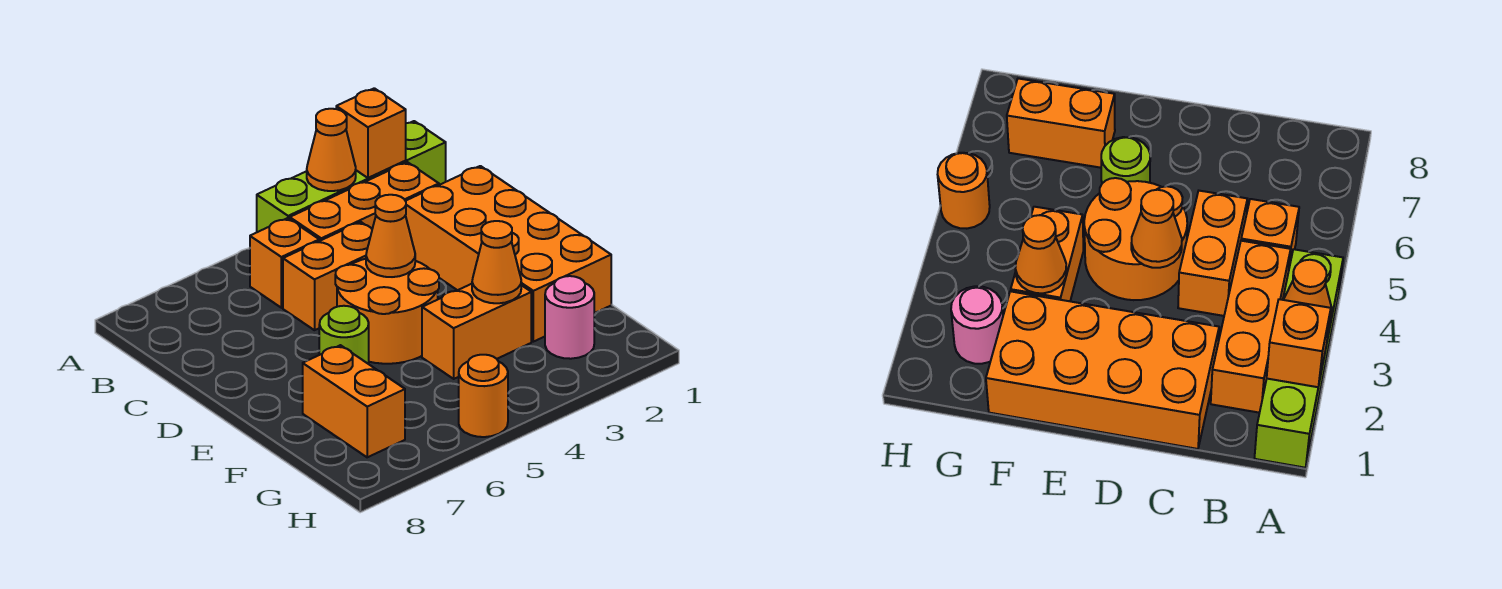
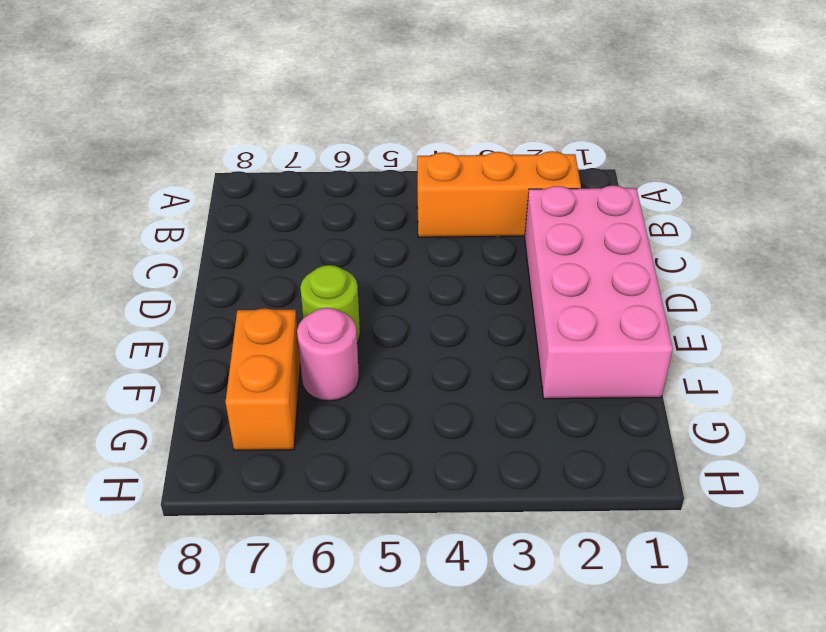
pink brick C1:F2 level 1 -> orange brick C1:F2 level 1
pink round brick F6 level 1 -> pink round brick G2 level 1
none -> lime brick A1:A4 level 1
none -> orange brick B5 level 1
none -> orange brick C4:C5 level 1

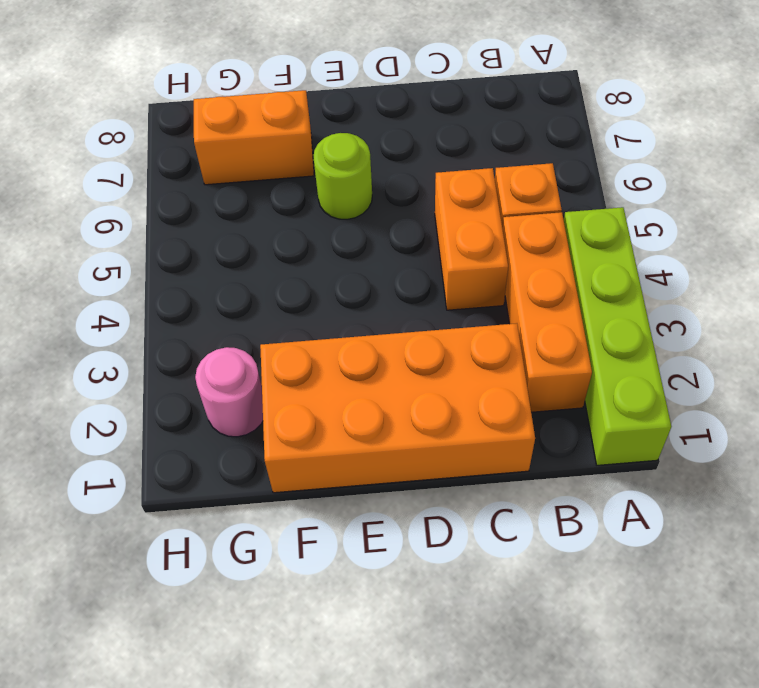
none -> orange round brick D4:E5 level 1
none -> orange brick F3:F4 level 1
none -> orange round brick H5 level 1

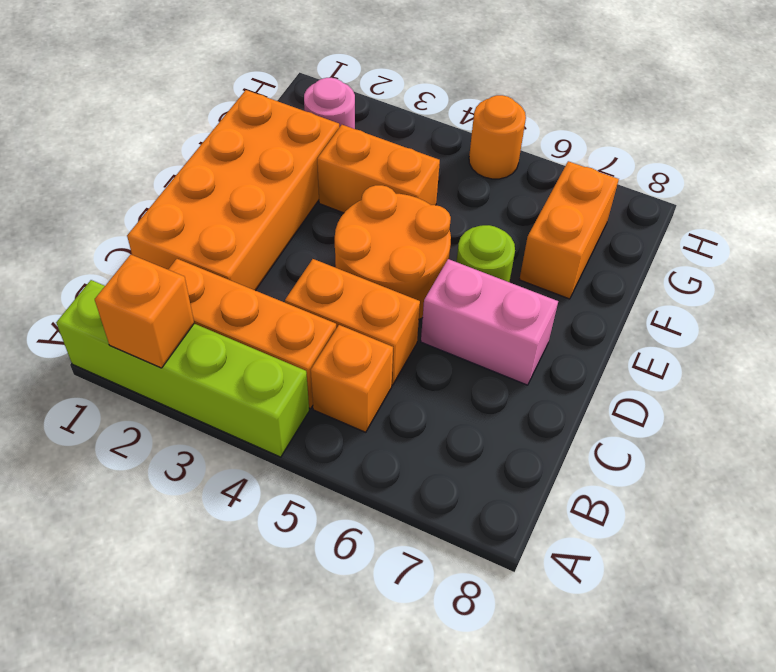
pink brick D6:D7 level 1 -> none
none -> orange cone A3 level 2
none -> orange cone D4 level 2
none -> orange cone F3 level 2

